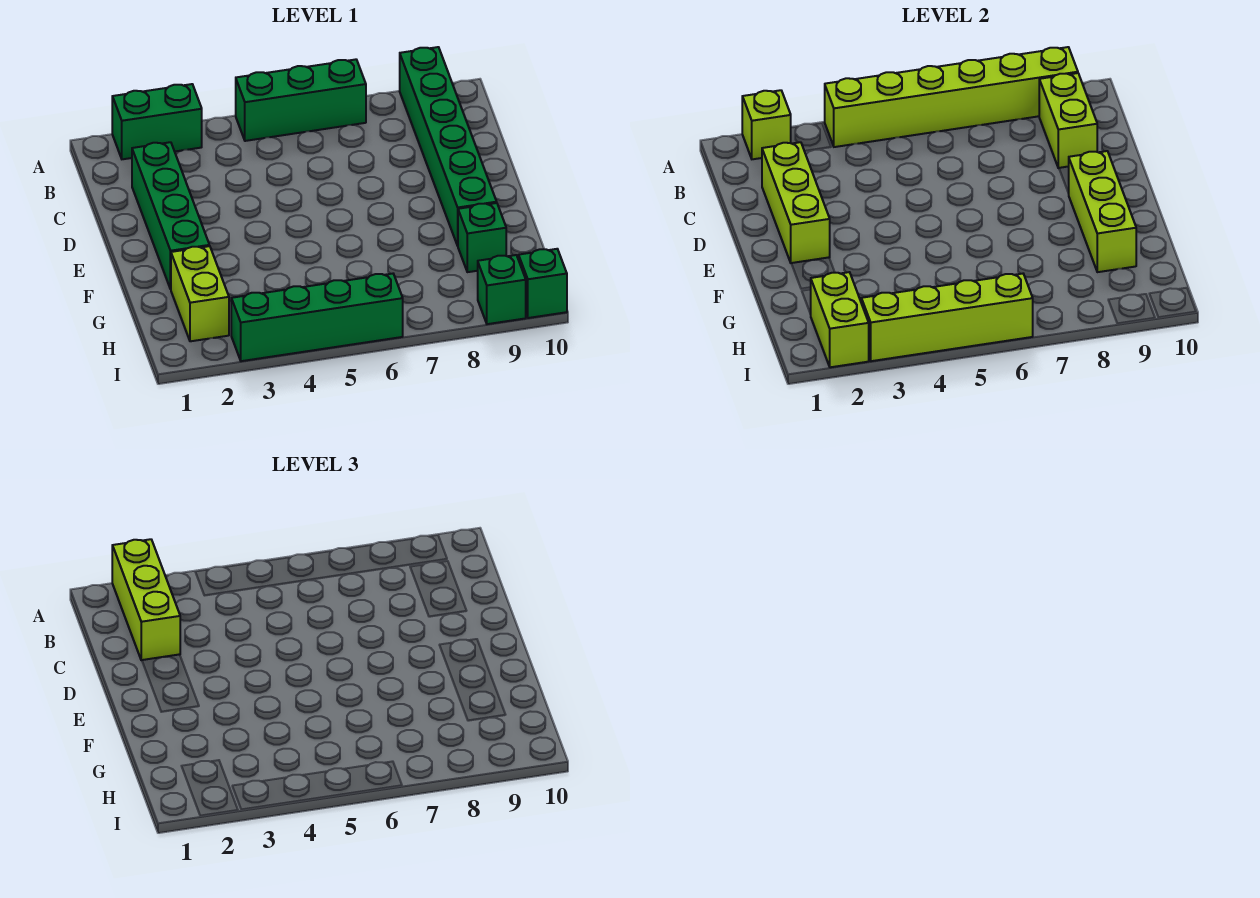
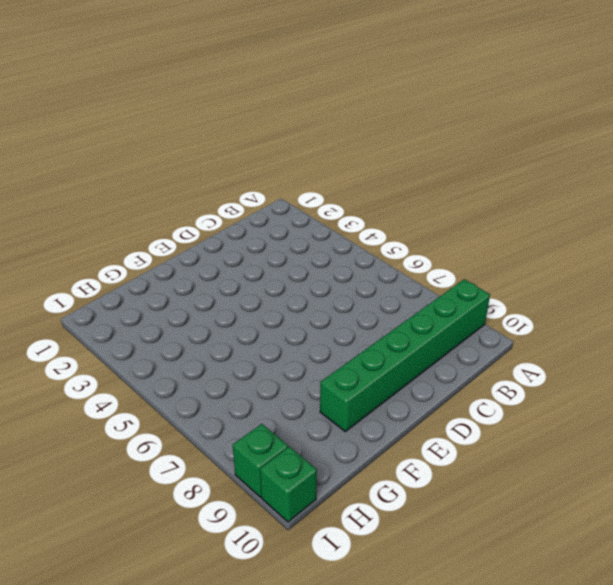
none -> green brick A2:A3 level 1
none -> green brick A5:A7 level 1
none -> green brick C2:F2 level 1

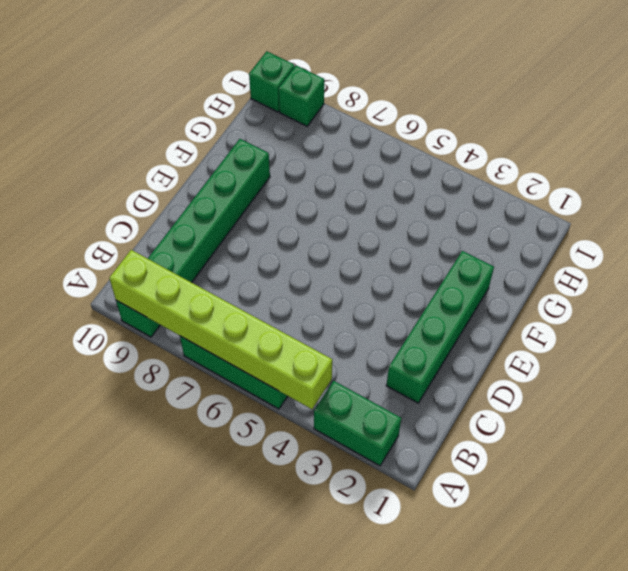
none -> lime brick G2:H2 level 1
none -> green brick G9 level 1
none -> green brick I3:I6 level 1

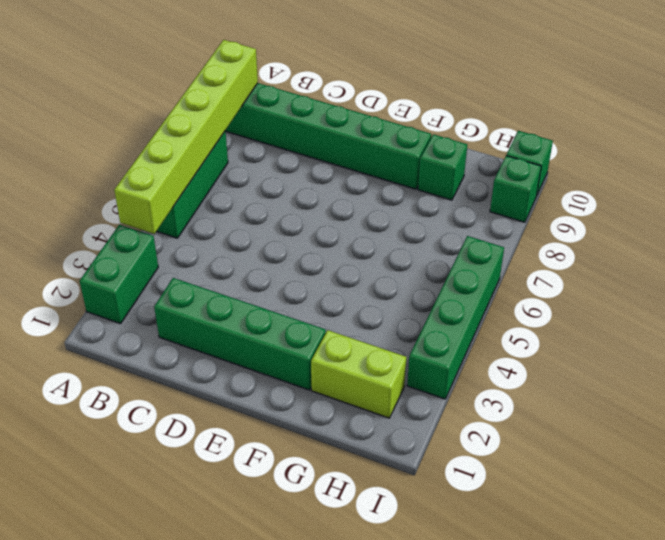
none -> lime brick A2 level 2
none -> lime brick B9:C9 level 2
none -> lime brick C2:E2 level 2

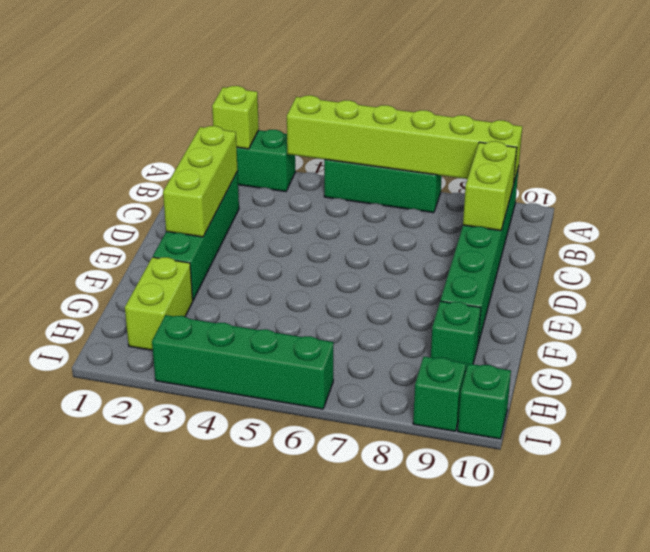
none -> lime brick E9:G9 level 2
none -> lime brick H2:I2 level 2
none -> lime brick I3:I6 level 2

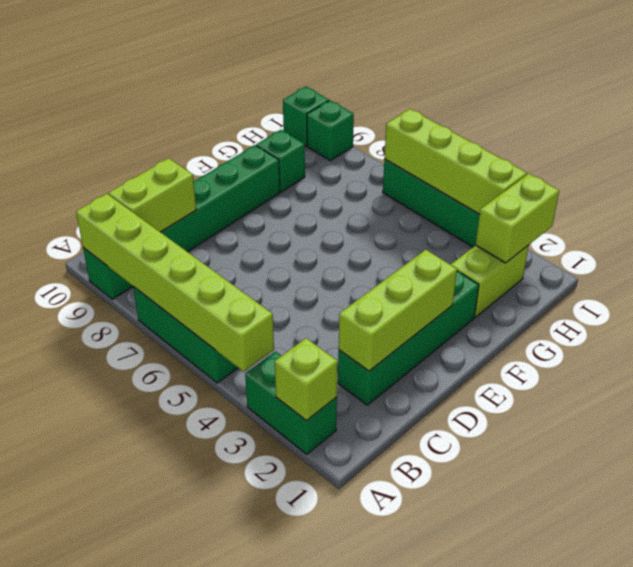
none -> lime brick E9:G9 level 2
none -> lime brick A2:C2 level 3

